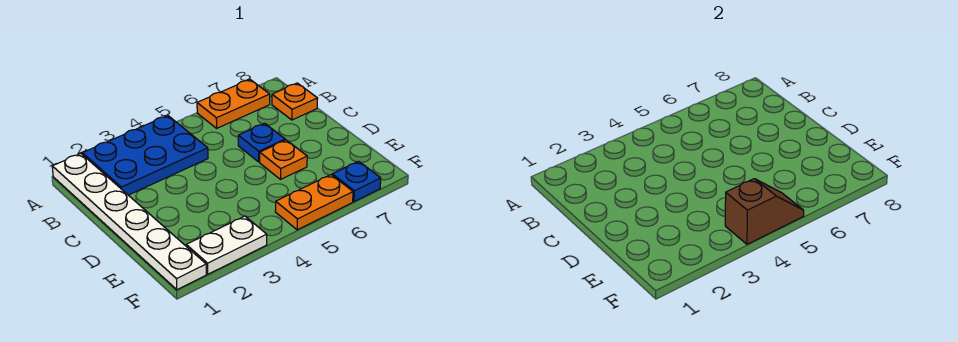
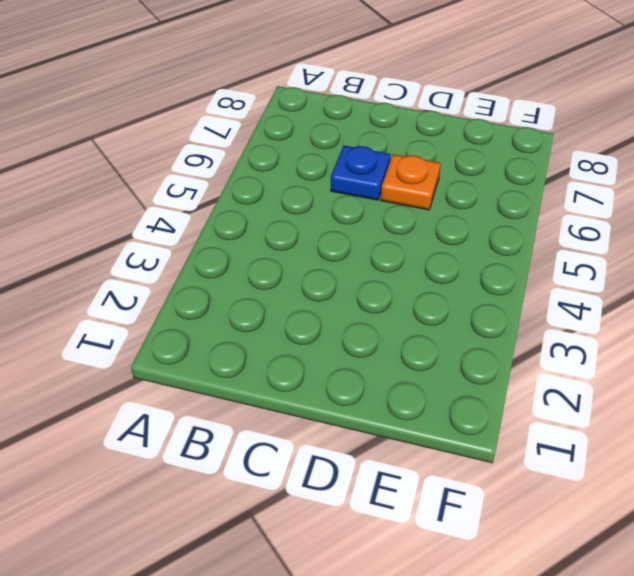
none -> white plate A1:F1 level 1
none -> blue plate A2:B4 level 1

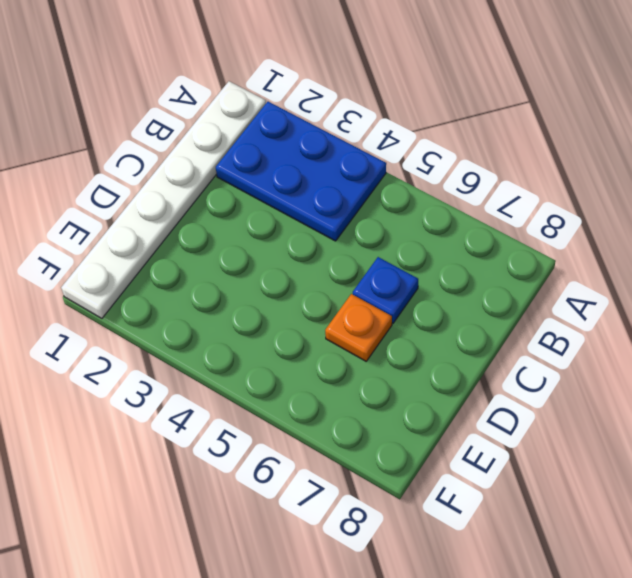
none -> orange plate A6:A7 level 1
none -> orange plate B8 level 1

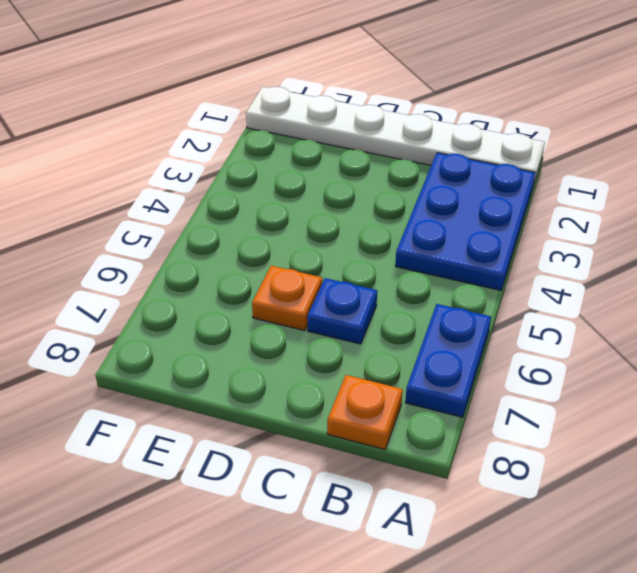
blue plate A6:A7 level 1 -> orange plate A6:A7 level 1
none -> white plate F2:F3 level 1
none -> orange plate F5:F6 level 1

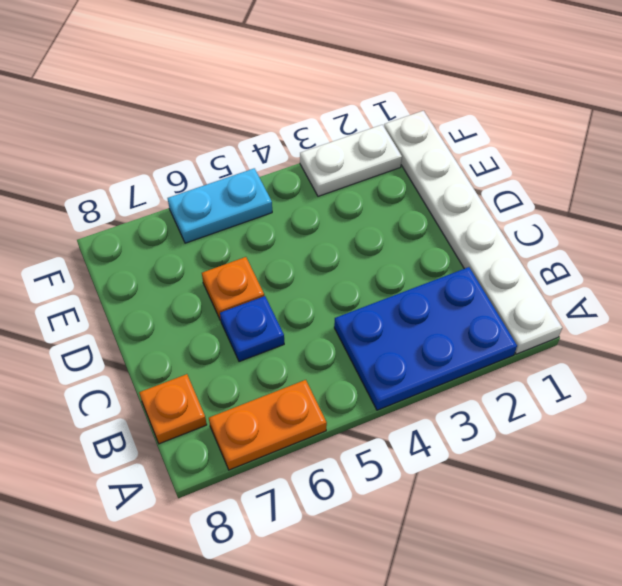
cyan plate F5:F6 level 1 -> orange plate F5:F6 level 1
none -> blue plate F7 level 1
none -> brown slope F4:F5 level 2 top 4

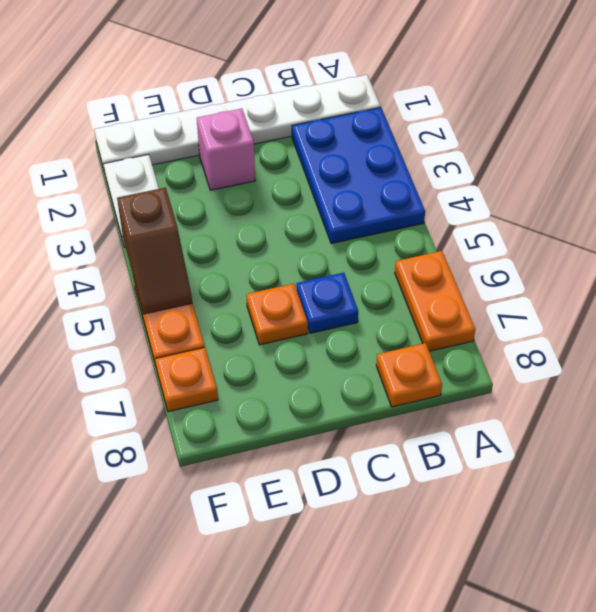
pink brick D2 level 1 -> none
orange plate F7 level 1 -> blue plate F7 level 1

